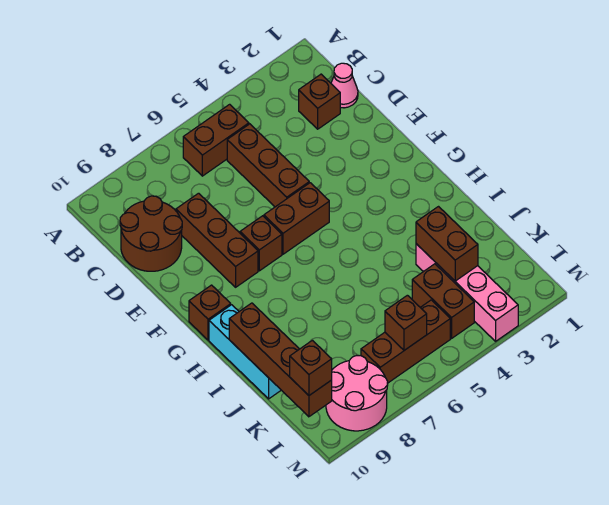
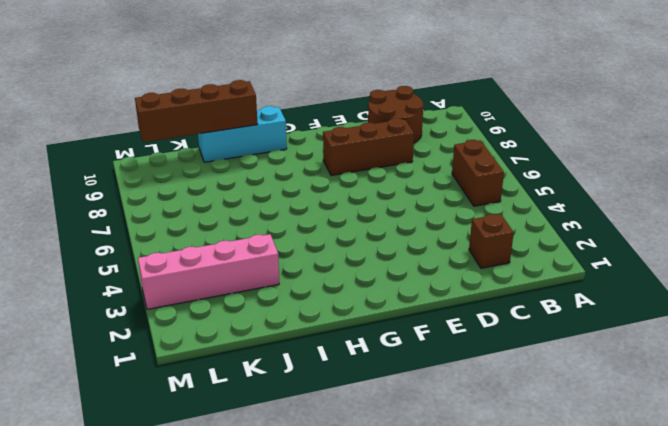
none -> pink cone C1 level 1
none -> brown brick C5:E5 level 1
none -> brown brick F5:F6 level 1

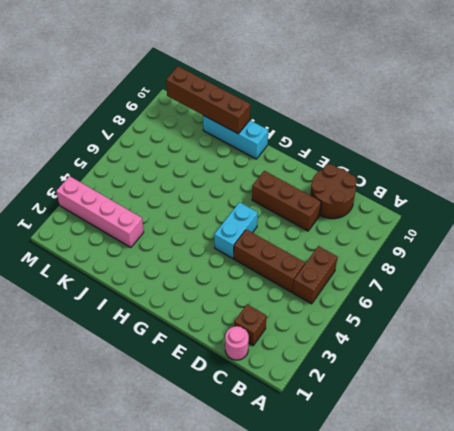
pink round brick C1 level 1 -> pink cone C1 level 1
cyan brick F5:F6 level 1 -> brown brick F5:F6 level 1
none -> brown brick F7 level 1
none -> brown brick G10 level 1
none -> brown brick K4:L4 level 1

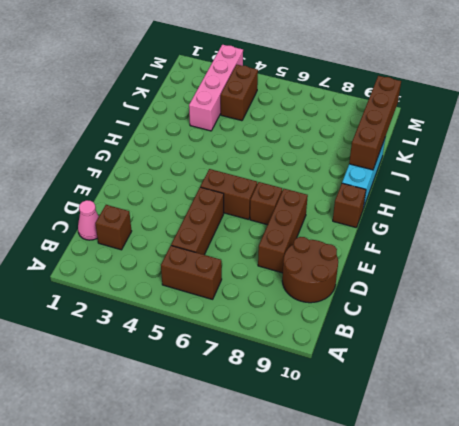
none -> brown brick L5:L7 level 1
none -> pink round brick L8:M9 level 1
none -> brown brick J3:K3 level 2

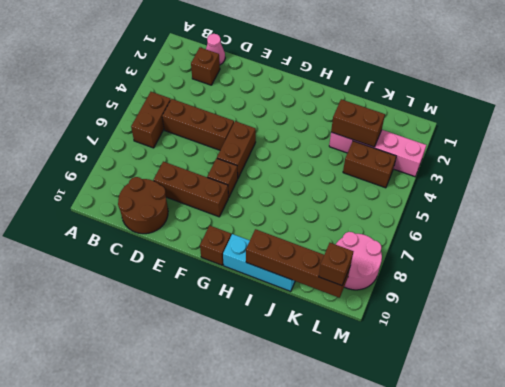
none -> brown brick L5:L7 level 1
none -> brown brick L6 level 2

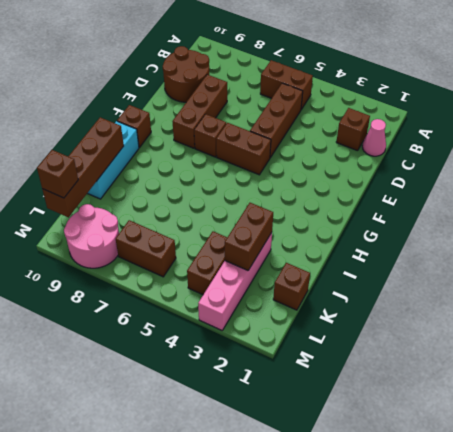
brown brick K1 level 1 -> brown brick L6 level 2
brown brick L6:L7 level 1 -> brown brick L5:L7 level 1

